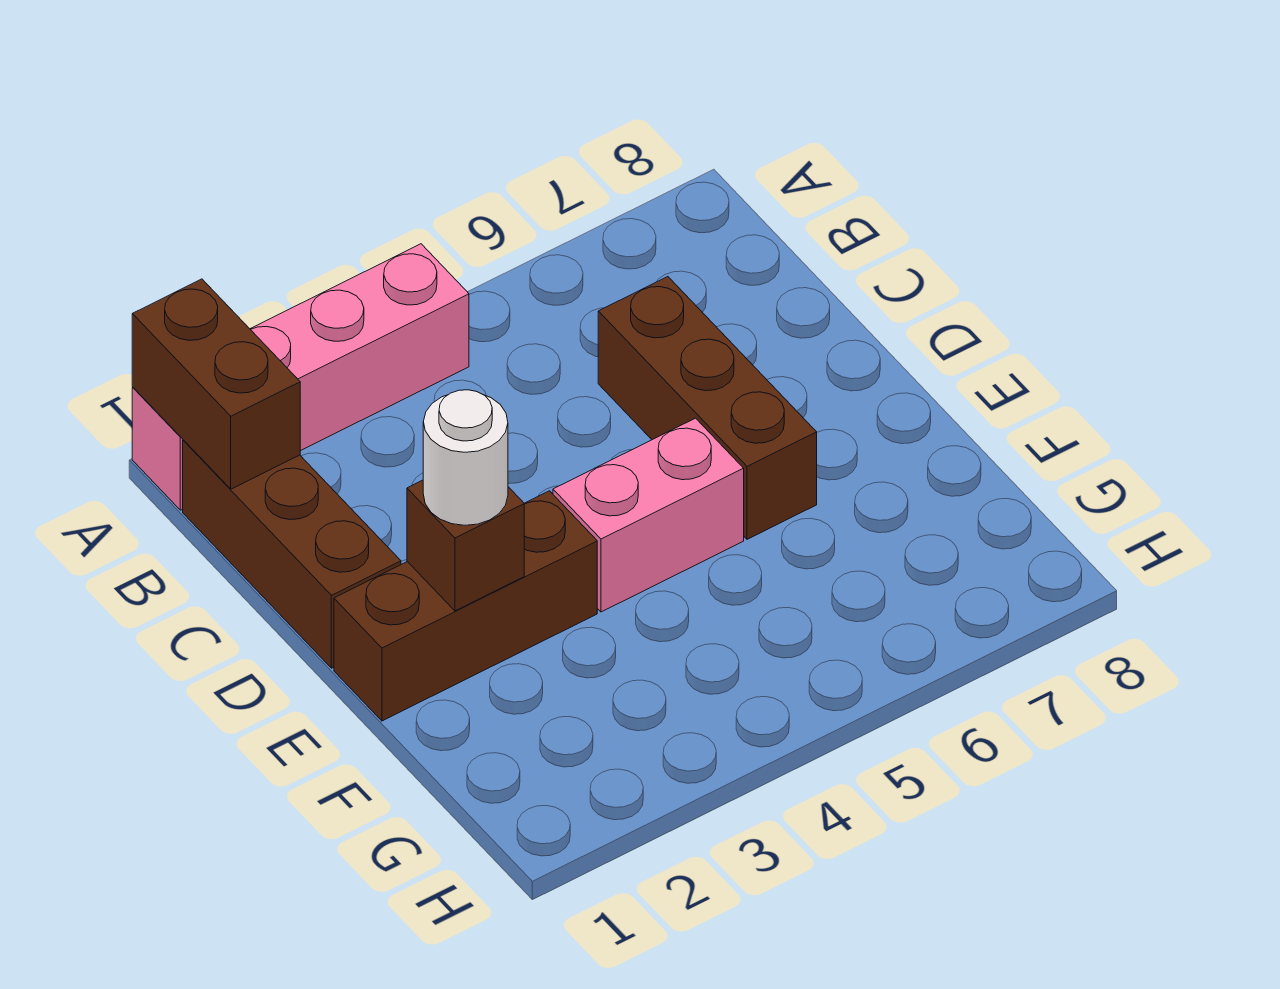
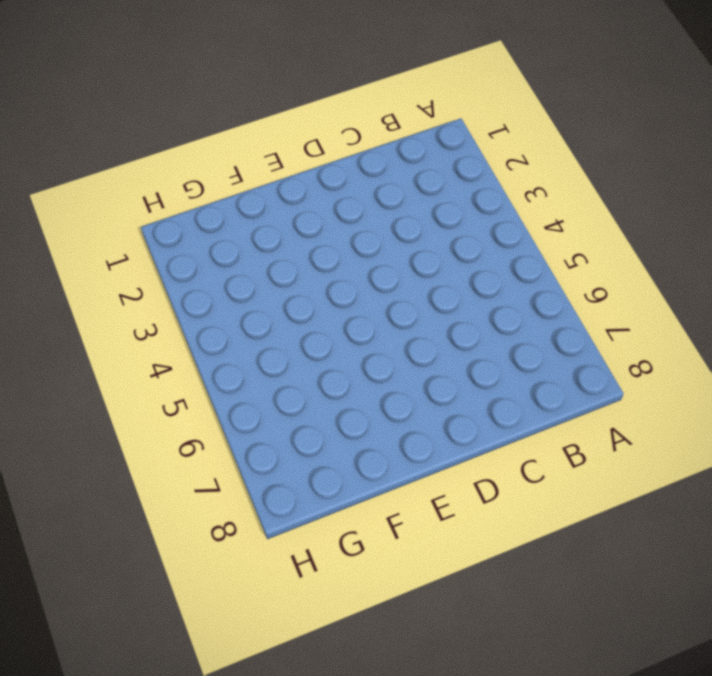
none -> pink brick A1:A4 level 1
none -> brown brick B1:D1 level 1

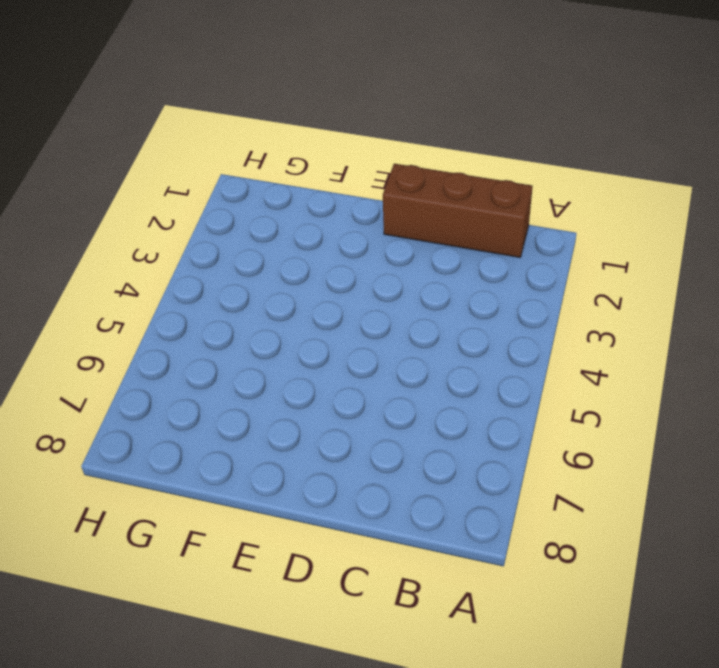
none -> pink brick A1:A4 level 1
none -> brown brick C6:E6 level 1

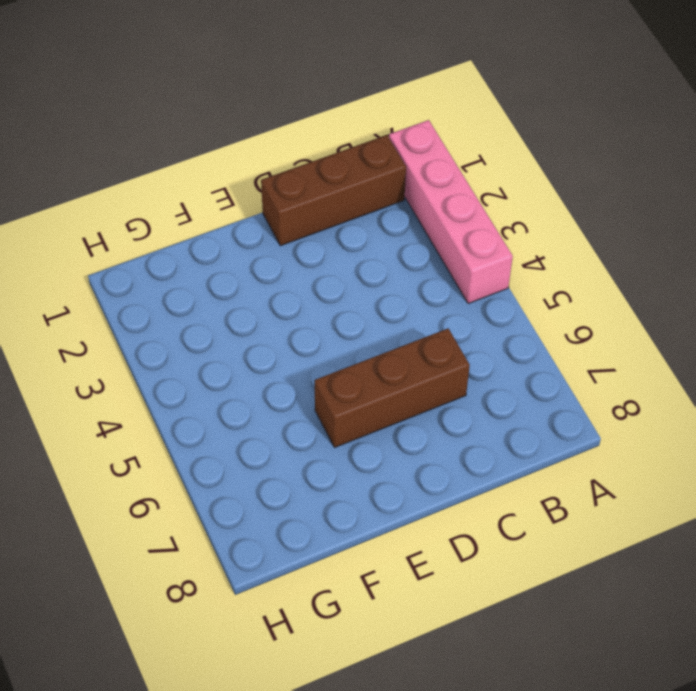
none -> brown brick E1:E3 level 1
none -> pink brick E4:E5 level 1

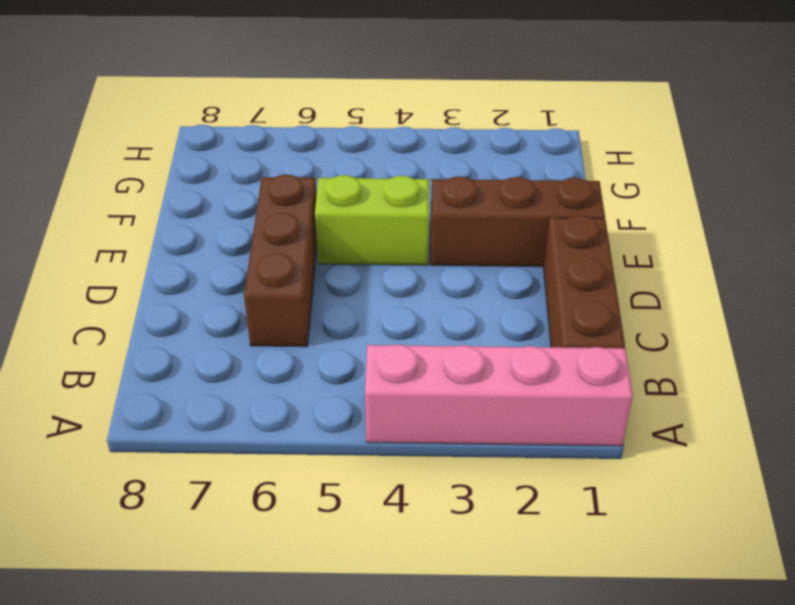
lime brick E4:E5 level 1 -> pink brick E4:E5 level 1
none -> brown brick A1:B1 level 2
none -> brown brick E2 level 2

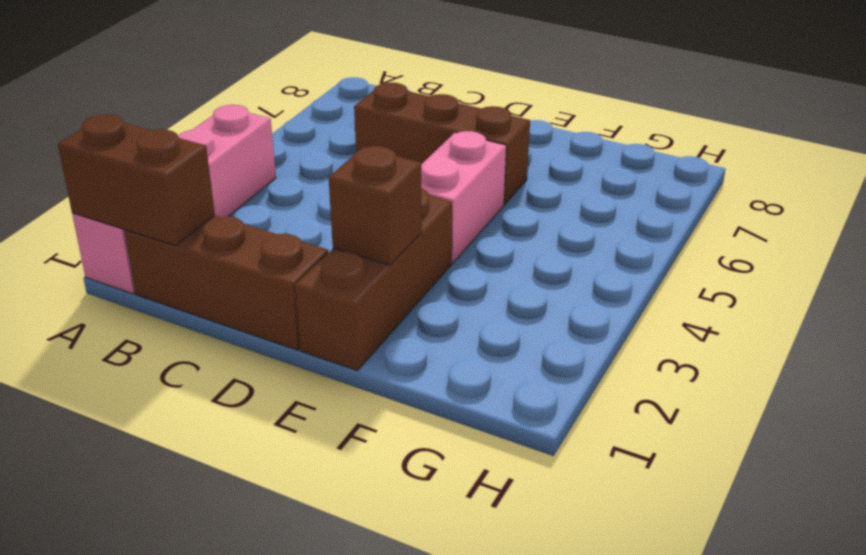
none -> white round brick E2 level 3

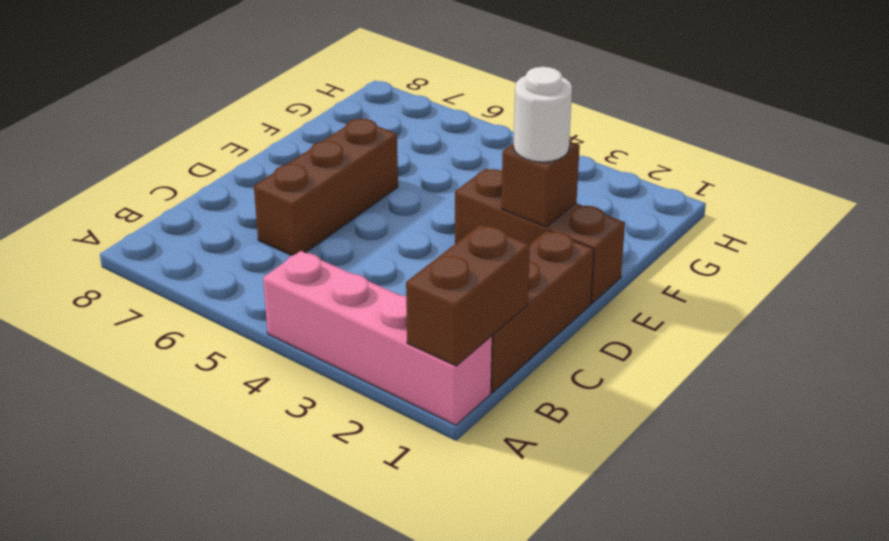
none -> pink brick E4:E5 level 1

